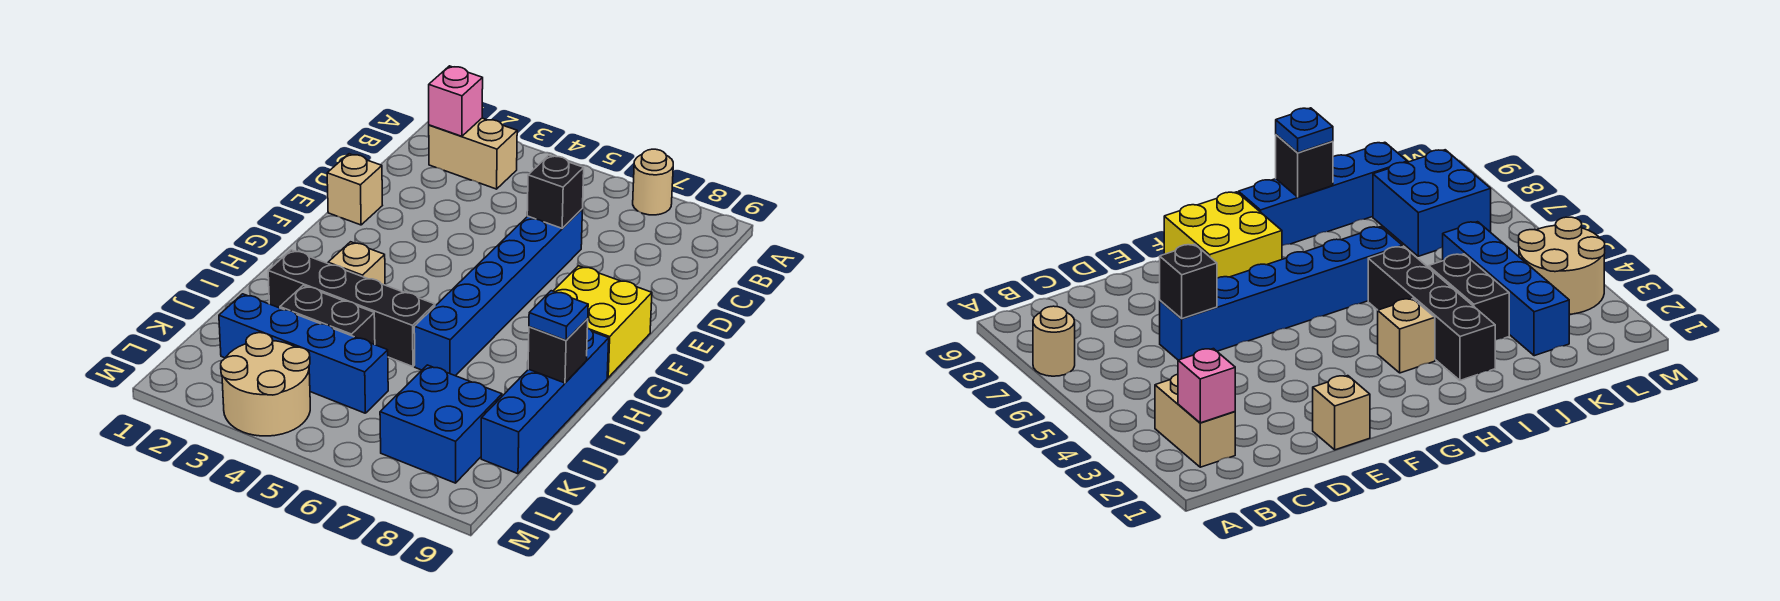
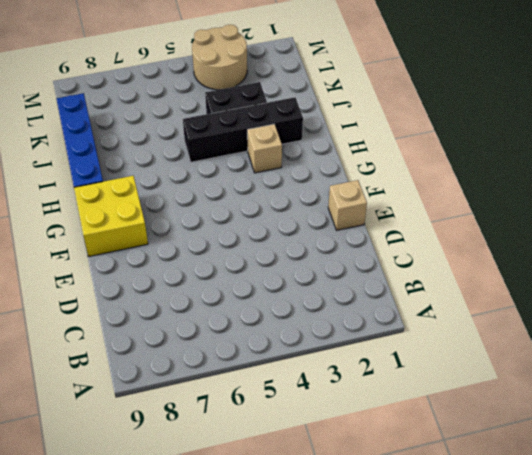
none -> tan round brick A7 level 1
none -> tan brick B2:B3 level 1
none -> blue brick D6:I6 level 1

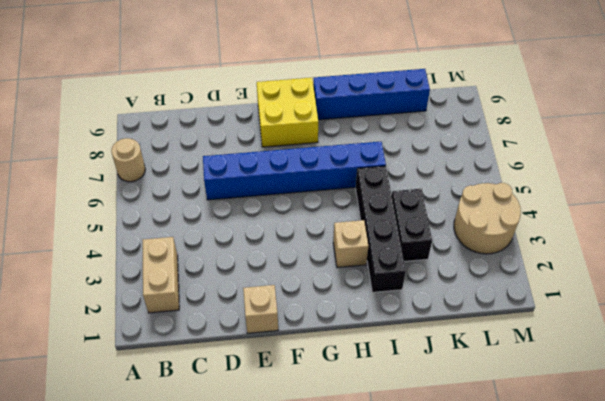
none -> blue brick K2:K5 level 1
none -> blue brick K7:L8 level 1
none -> pink brick B2 level 2

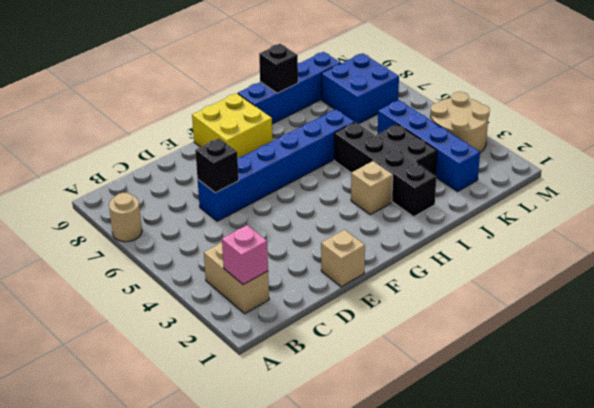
none -> blue plate I9 level 3

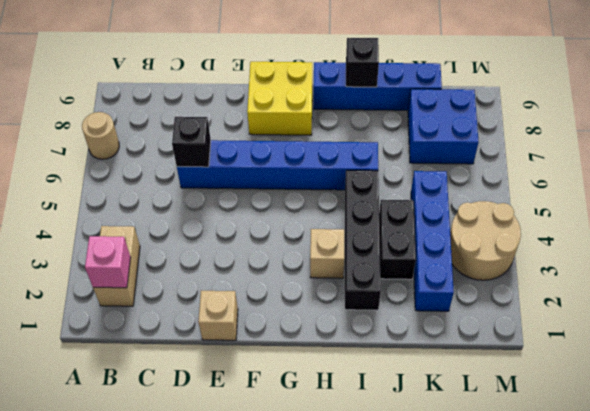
none -> blue plate I9 level 3

